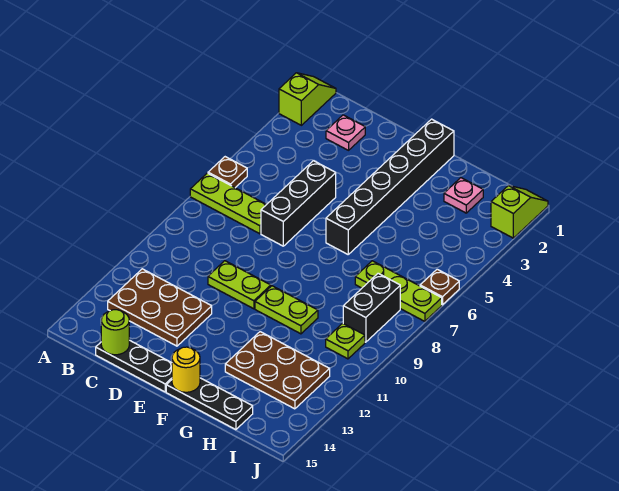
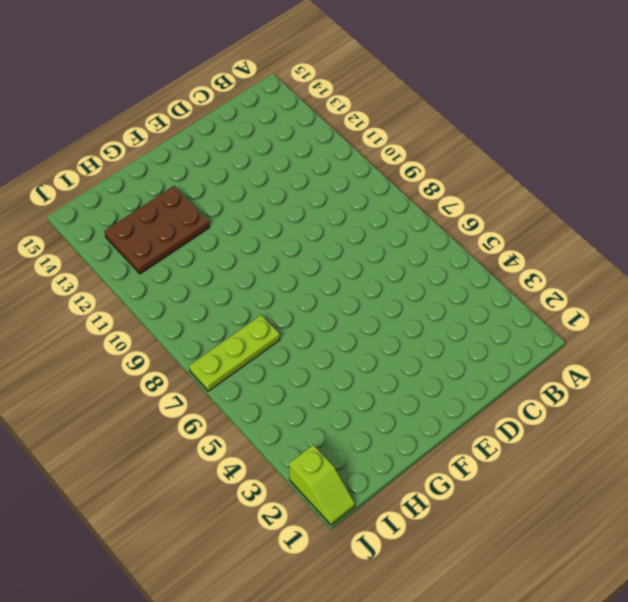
none -> lime slope A1:A2 level 1 top 2
none -> brown plate A6 level 1
none -> lime plate A7:C7 level 1

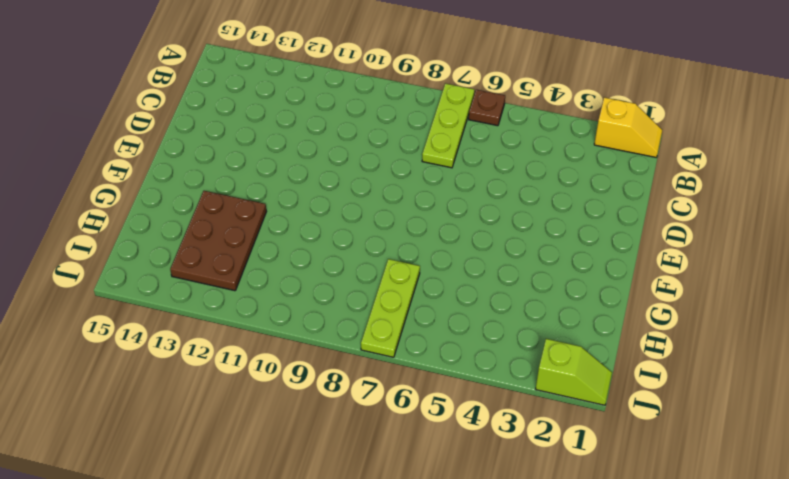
yellow slope A1:A2 level 1 top 2 -> lime slope A1:A2 level 1 top 2
none -> brown plate B12:D13 level 1
none -> pink plate C2 level 1
none -> black plate C15:E15 level 1

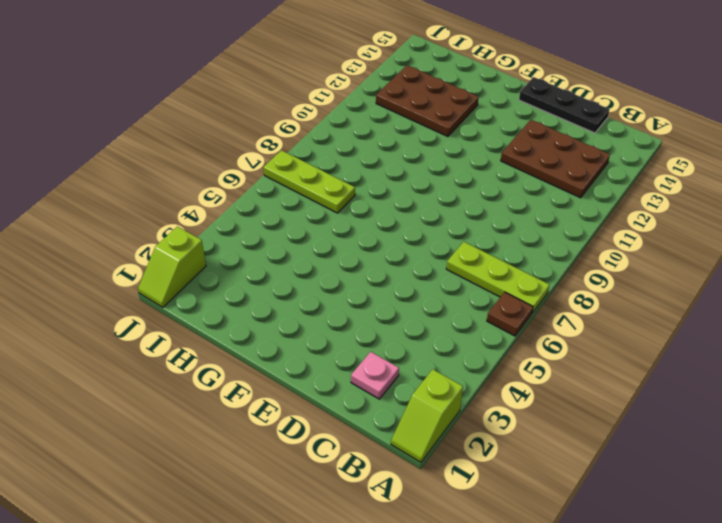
none -> black brick D5:D7 level 1
none -> lime plate D10:E10 level 1
none -> black brick F1:F6 level 1

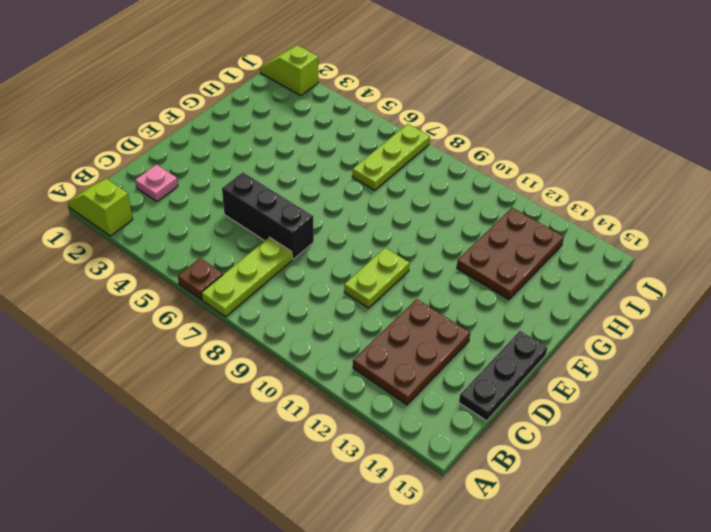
none -> black brick F1:F6 level 1
none -> lime plate F10:G10 level 1
none -> black plate F15:H15 level 1

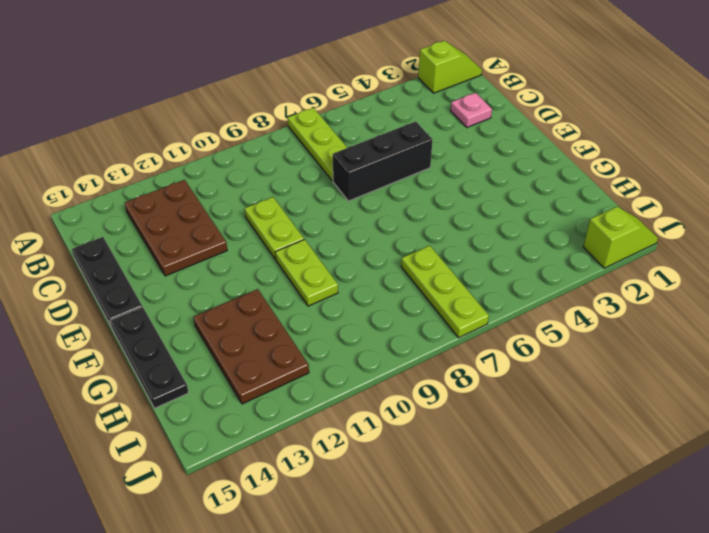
none -> brown plate A6 level 1
none -> black brick F1:F6 level 1
none -> pink plate H2 level 1

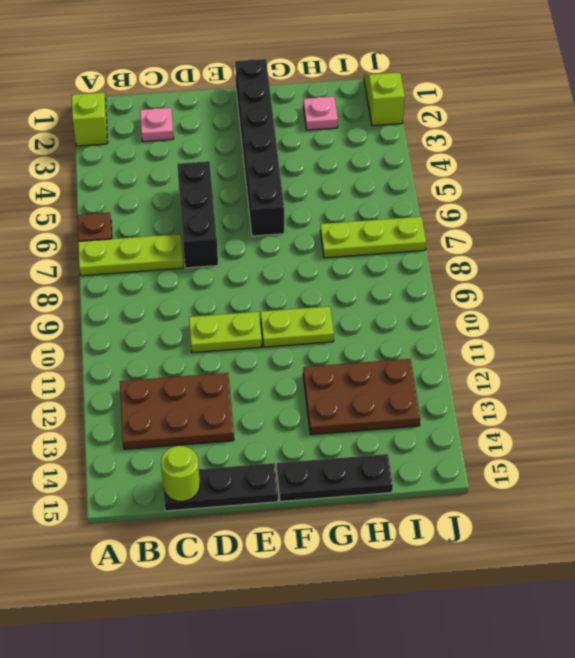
none -> black brick I8:I9 level 1
none -> lime plate I10 level 1
none -> brown plate J6 level 1

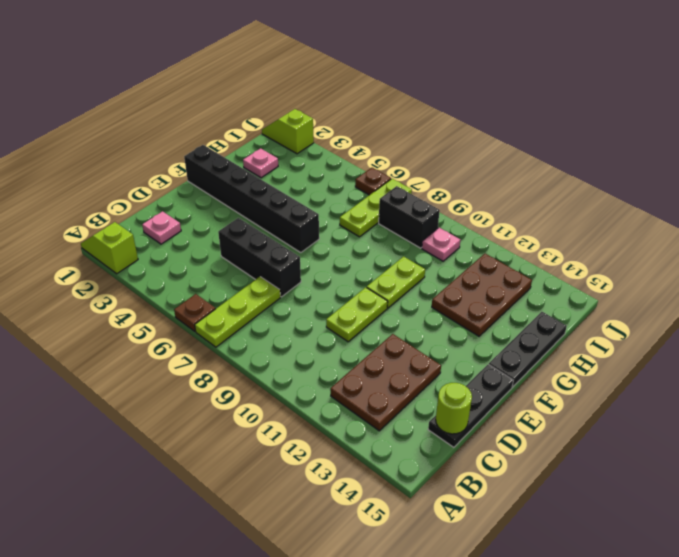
pink plate I10 level 1 -> lime plate I10 level 1
none -> yellow round brick F15 level 2

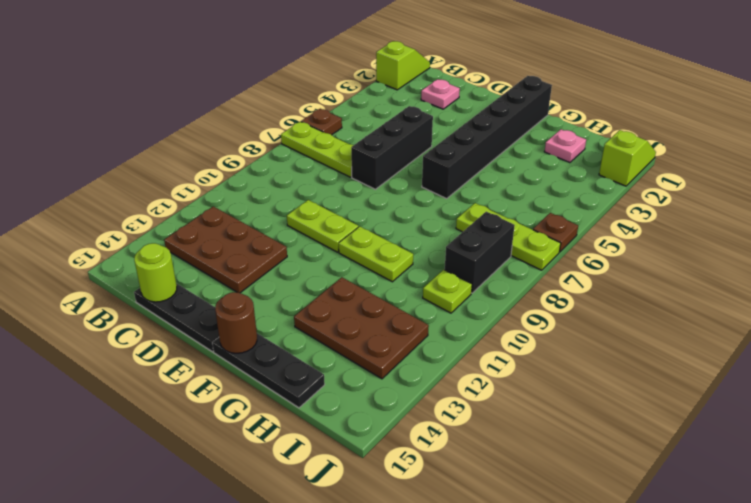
brown round brick F15 level 2 -> yellow round brick F15 level 2

